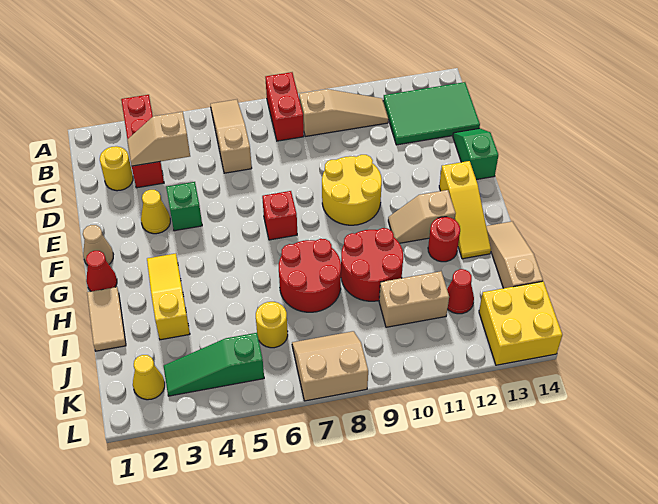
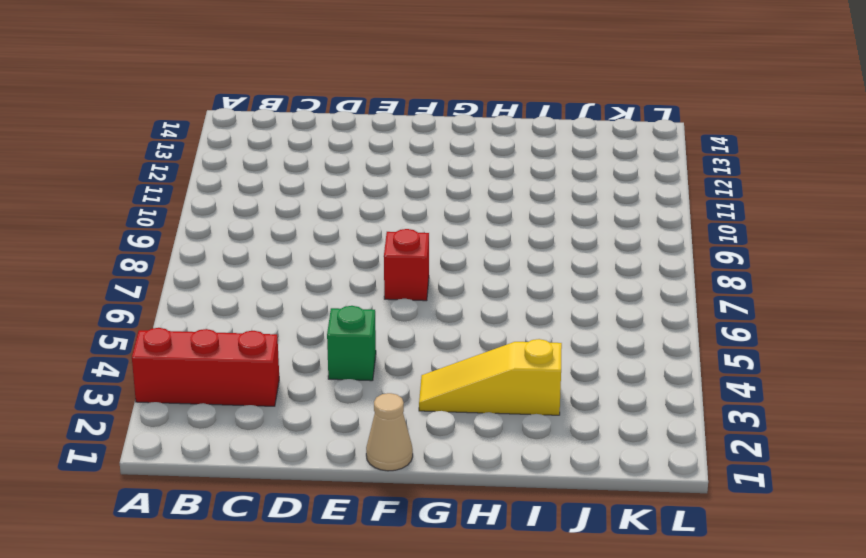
none -> tan slope A6:C6 level 1 top C
none -> red brick A8:B8 level 1
none -> tan slope B9:B11 level 1 top 9

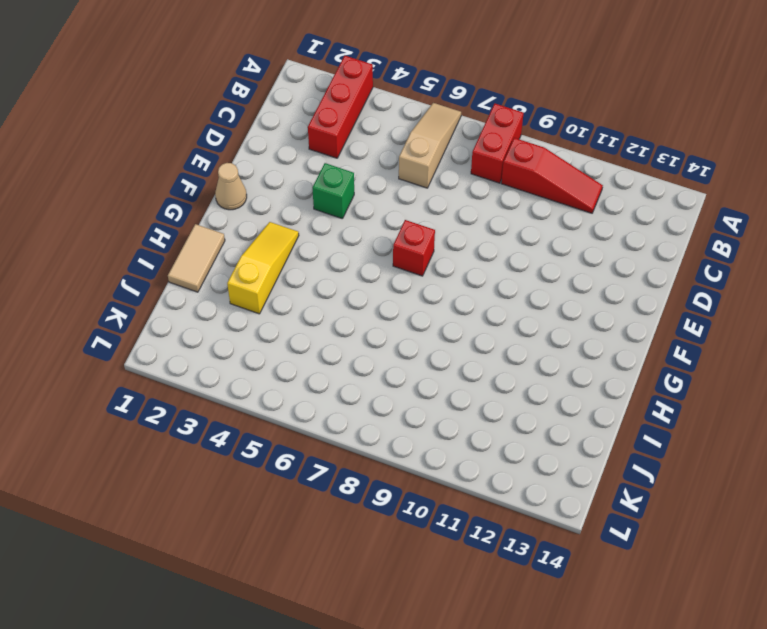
red slope B9:B11 level 1 top 9 -> tan slope B9:B11 level 1 top 9
none -> green tile B12:C14 level 1
none -> yellow round brick C2 level 1
none -> green slope D14:E14 level 1 top E

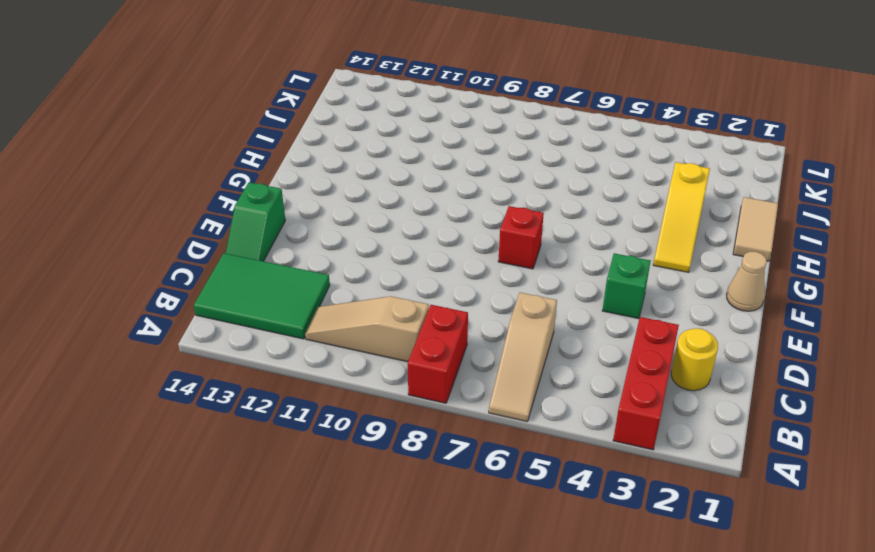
none -> yellow cone E3 level 1
none -> yellow round brick E9:F10 level 1
none -> yellow slope F13:H13 level 1 top F

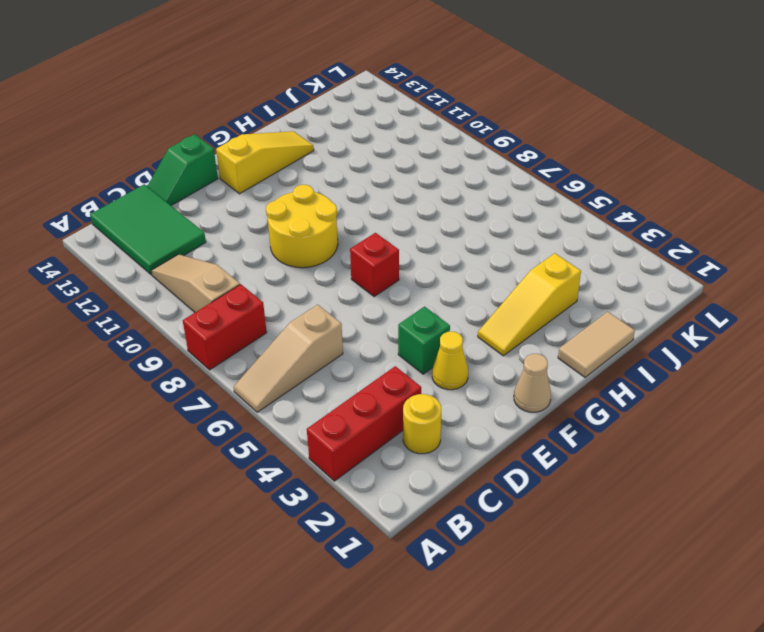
none -> red cone G1 level 1
none -> tan slope G11:G12 level 1 top 12
none -> red round brick H7:I8 level 1

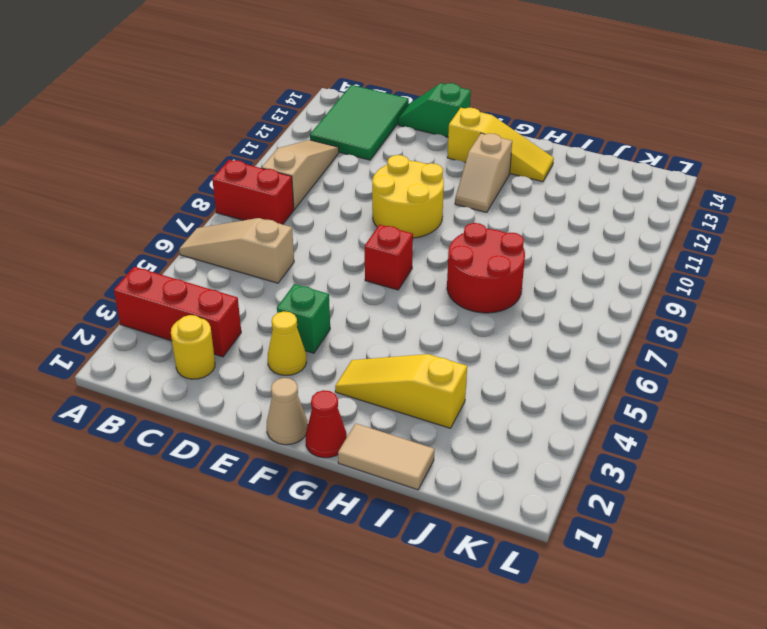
none -> red round brick H9:I10 level 1
none -> red round brick H12 level 1
none -> tan slope H14:J14 level 1 top J

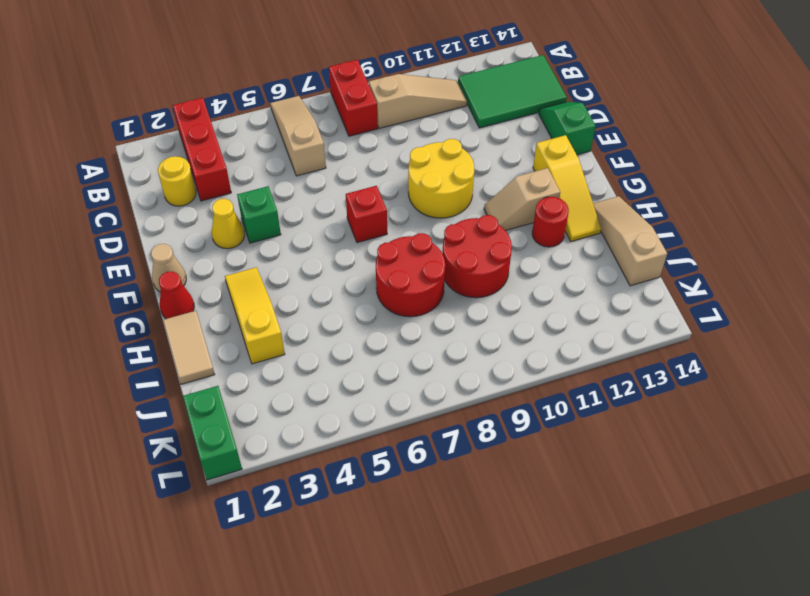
green brick K1:L1 level 1 -> none
none -> yellow round brick J6 level 1
none -> tan brick J10:J11 level 1
none -> red cone J12 level 1

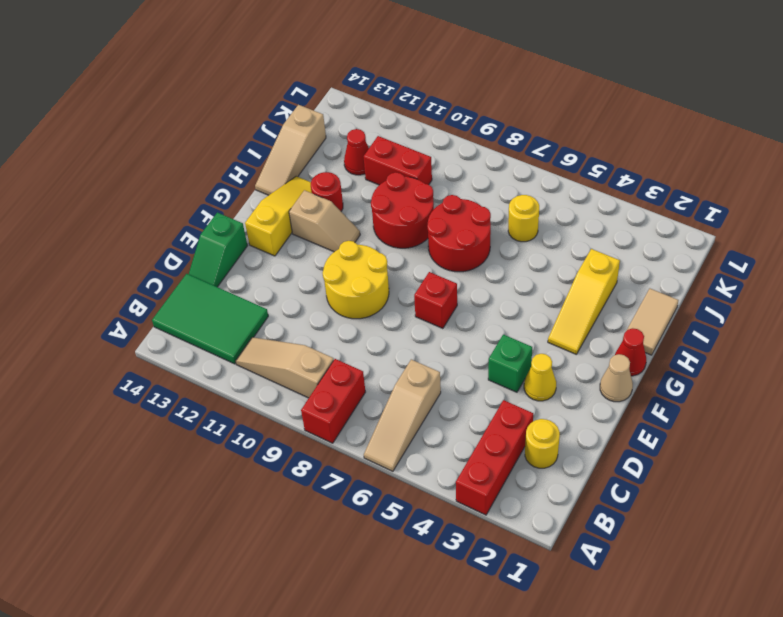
red brick J10:J11 level 1 -> tan brick J10:J11 level 1
none -> yellow cone K2 level 1
none -> green slope K3:K5 level 1 top 5
none -> tan slope K7:L8 level 1 top L

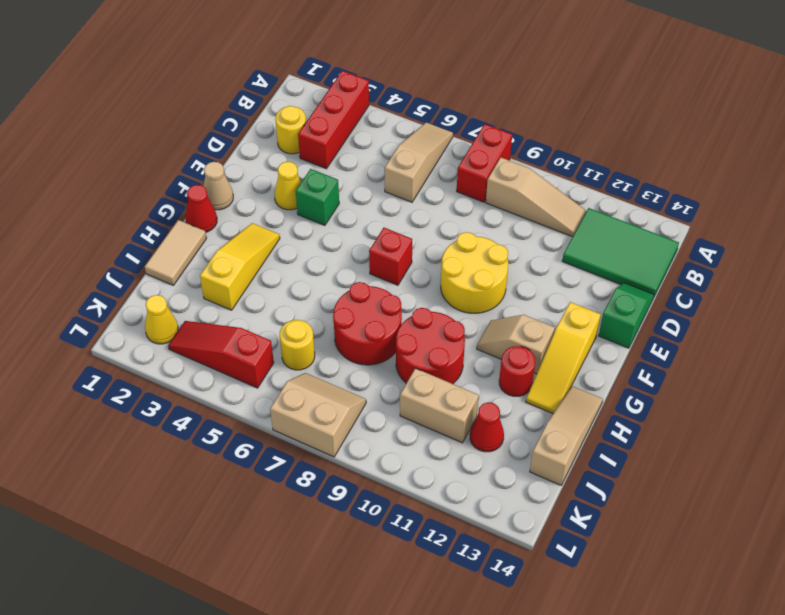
red slope K3:K5 level 1 top 5 -> green slope K3:K5 level 1 top 5
none -> yellow brick K13:L14 level 1
none -> tan slope C3:C4 level 2 top 4

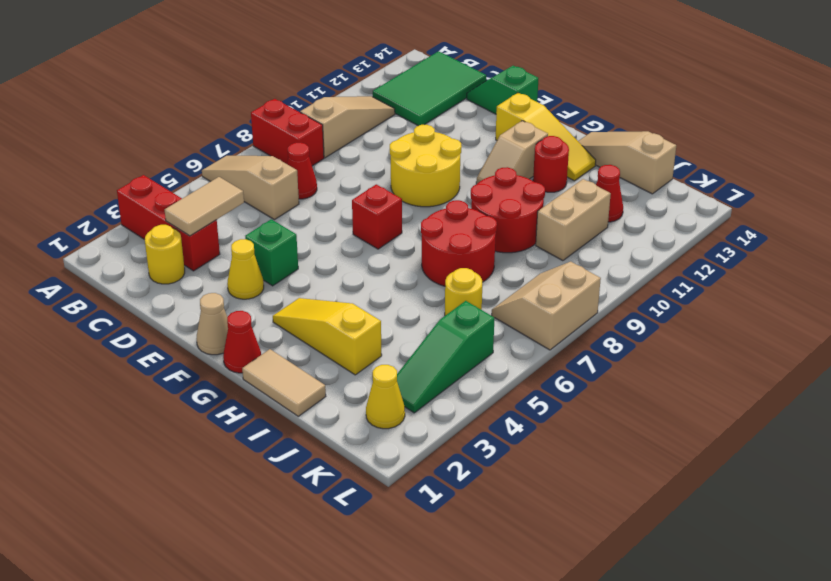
tan tile C3:C4 level 2 -> tan slope C3:C4 level 2 top 4
red cone C7 level 1 -> none
none -> yellow brick K13:L14 level 1

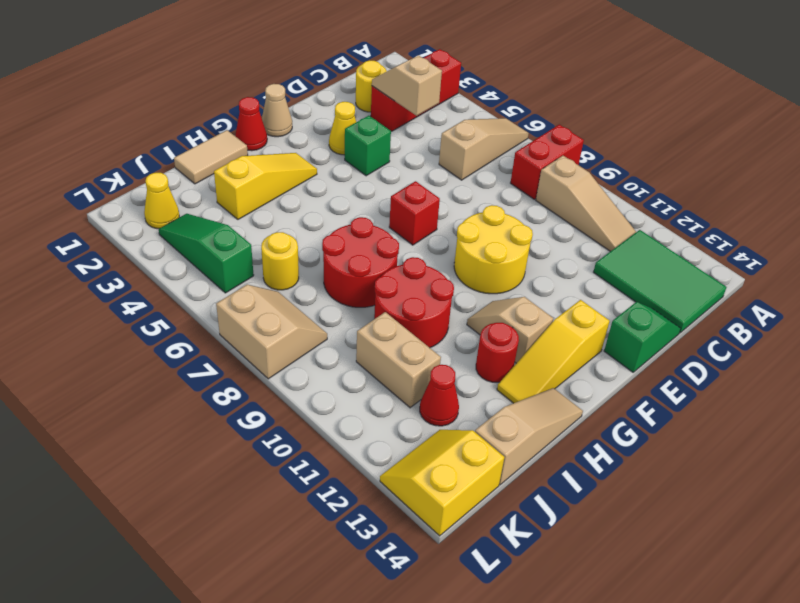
yellow slope K13:L14 level 1 top 14 -> yellow brick K13:L14 level 1

